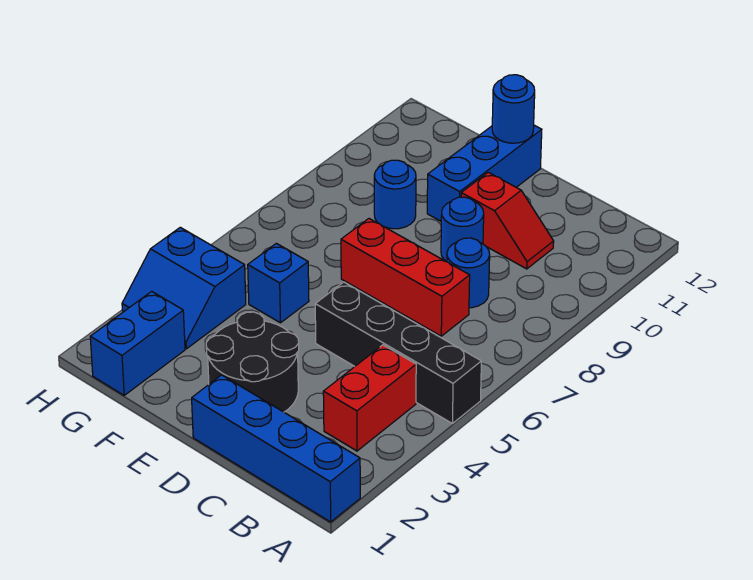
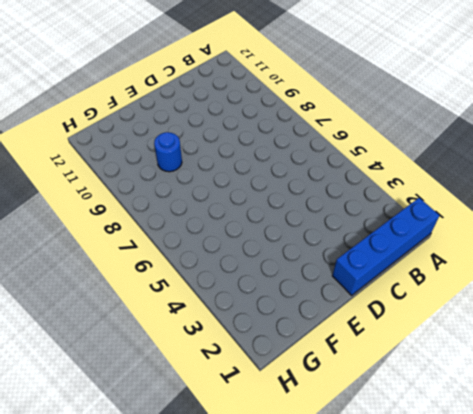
none -> black brick A5:D5 level 1
none -> red brick B3:B4 level 1
none -> red brick C7:E7 level 1

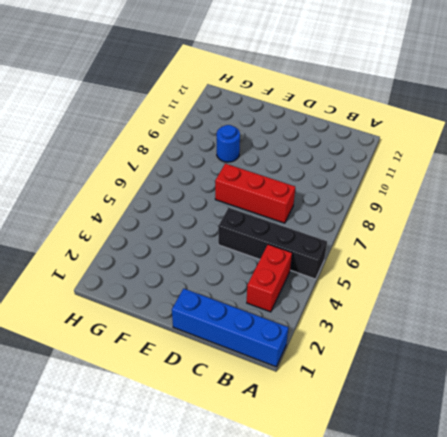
none -> blue round brick C8 level 1
none -> red slope C10:D10 level 1 top D
none -> black round brick D2:E3 level 1

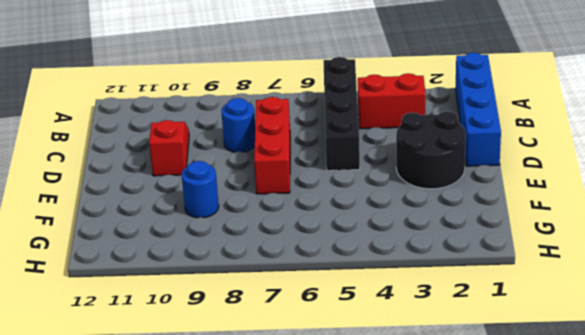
none -> blue round brick D9 level 1
none -> blue brick E10:E12 level 1
none -> blue brick F5 level 1

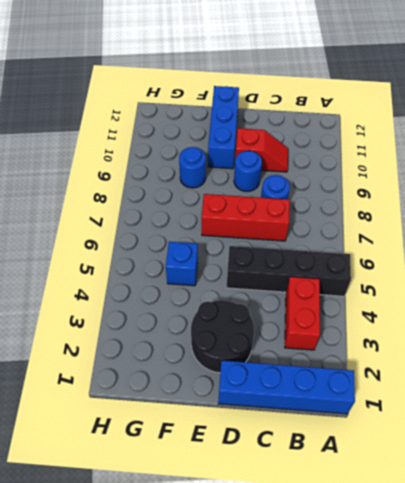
none -> blue brick G1:G2 level 1
none -> blue slope G3:H4 level 1 top 4
none -> blue round brick E12 level 2

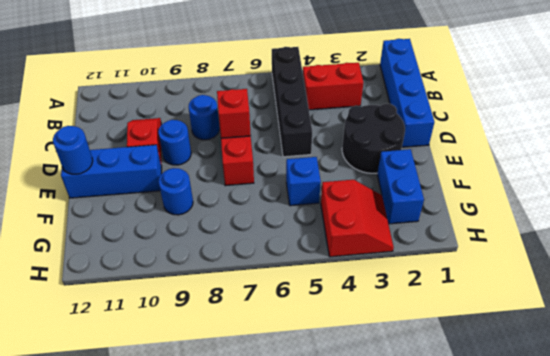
red brick D7 level 2 -> none
blue brick F2:G2 level 1 -> blue brick G1:G2 level 1
red slope G3:H4 level 1 top 4 -> blue slope G3:H4 level 1 top 4

